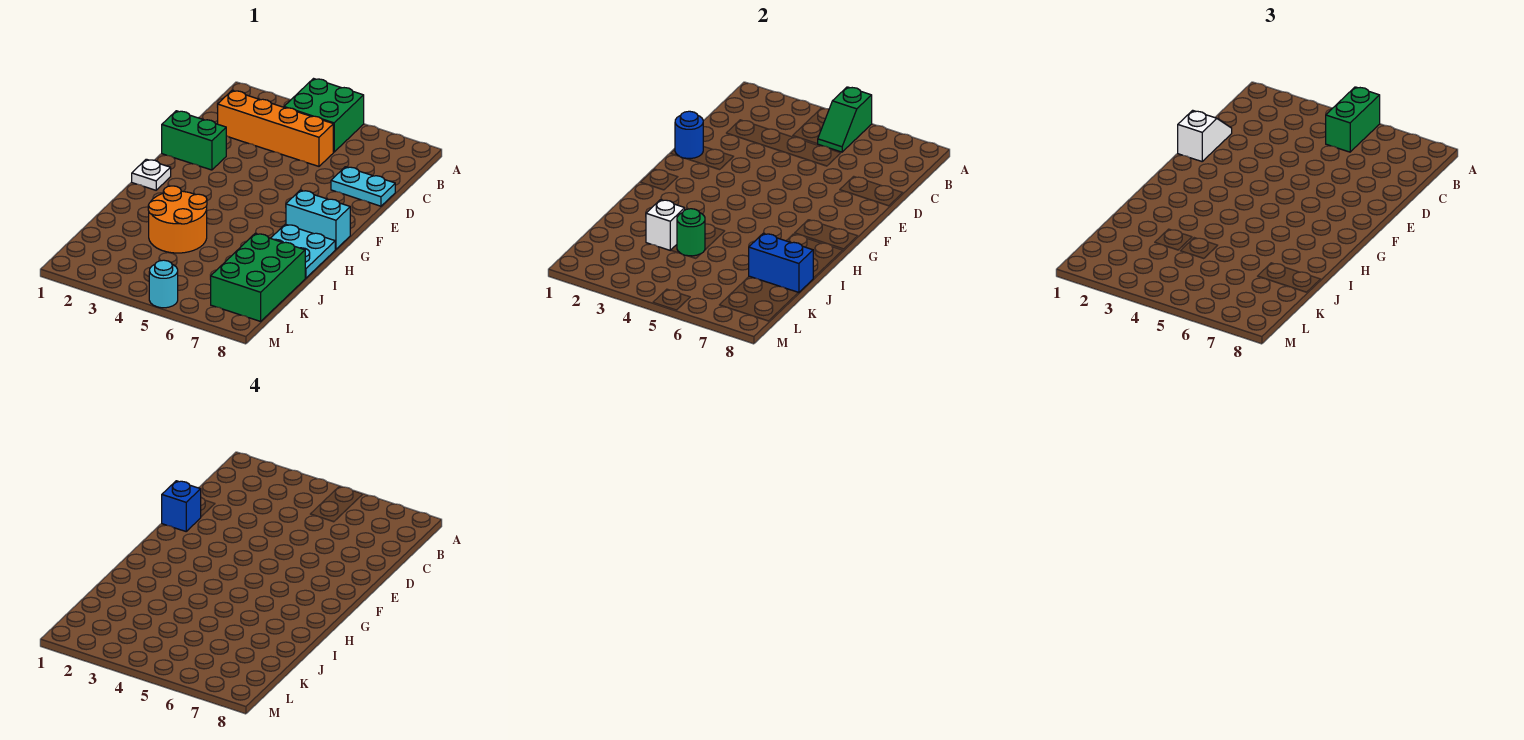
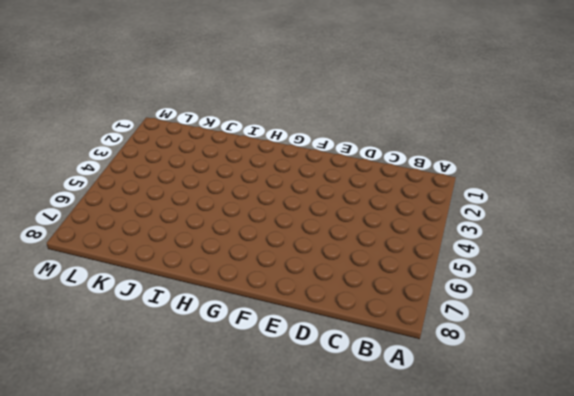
none -> green brick A4:B5 level 1
none -> orange brick C2:C5 level 1
none -> cyan plate D7:D8 level 1

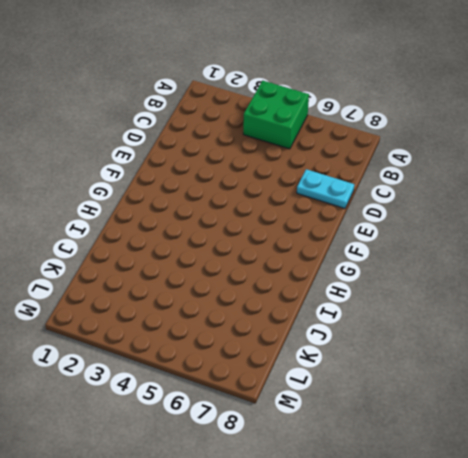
none -> orange brick C2:C5 level 1
none -> green brick E1:E2 level 1
none -> white plate G1 level 1

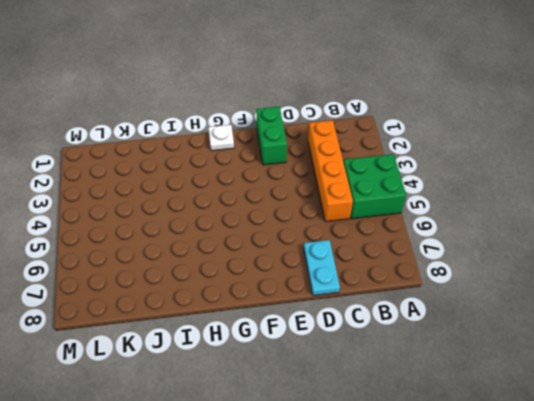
none -> cyan brick G7:G8 level 1
none -> cyan plate H7:I8 level 1
none -> orange round brick I3:J4 level 1

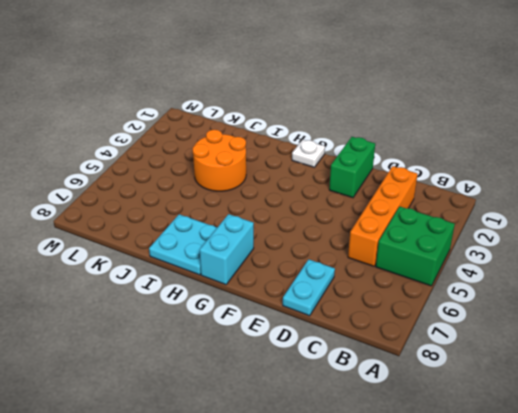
none -> green brick J7:L8 level 1
none -> cyan round brick M5 level 1
none -> green slope A5:B5 level 2 top A

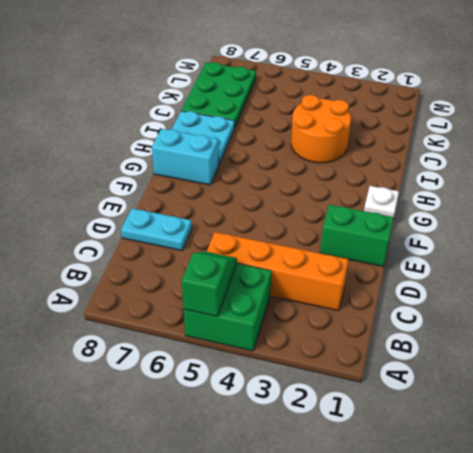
green plate J7:L8 level 1 -> green brick J7:L8 level 1
none -> cyan round brick M5 level 1
none -> blue round brick E1 level 2
none -> white brick J3 level 2

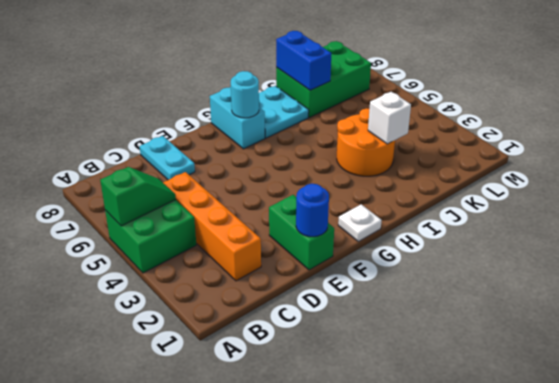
cyan round brick G7 level 2 -> cyan round brick M5 level 1
none -> green round brick J4 level 2
none -> green brick A5:B5 level 3
none -> white slope D1:E1 level 3 top E

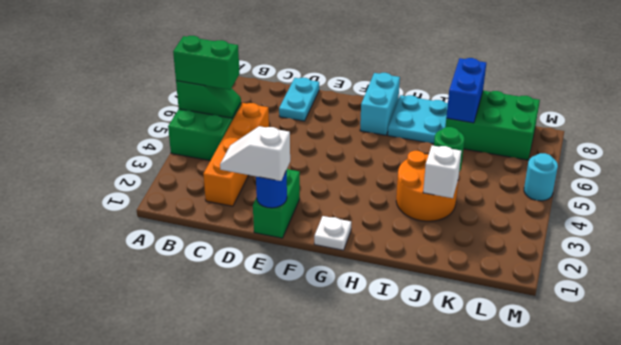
none -> blue brick E1 level 4

